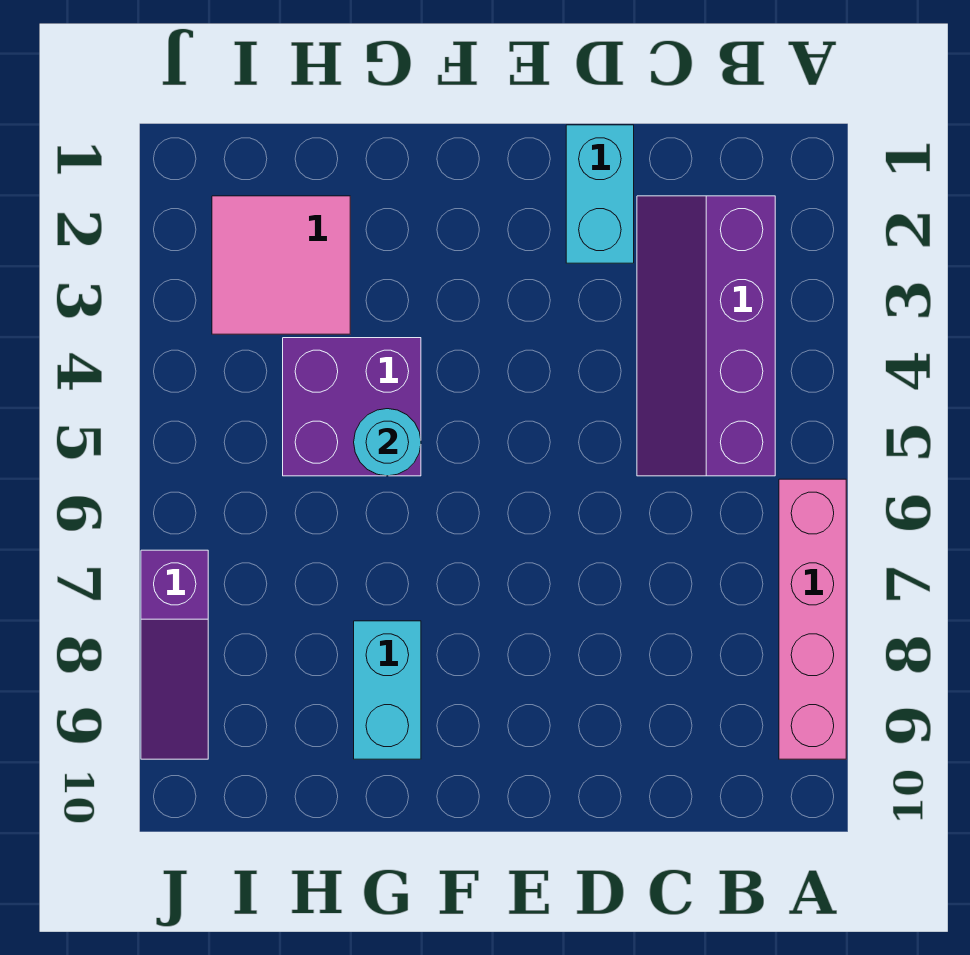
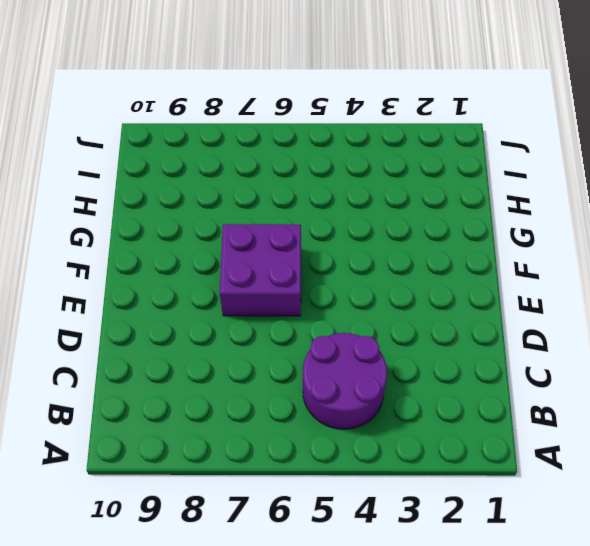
purple round brick B4:C5 level 1 -> purple slope B2:C5 level 1 top B
purple brick E6:F7 level 1 -> purple brick G4:H5 level 1
none -> pink brick A6:A9 level 1
none -> cyan brick D1:D2 level 1

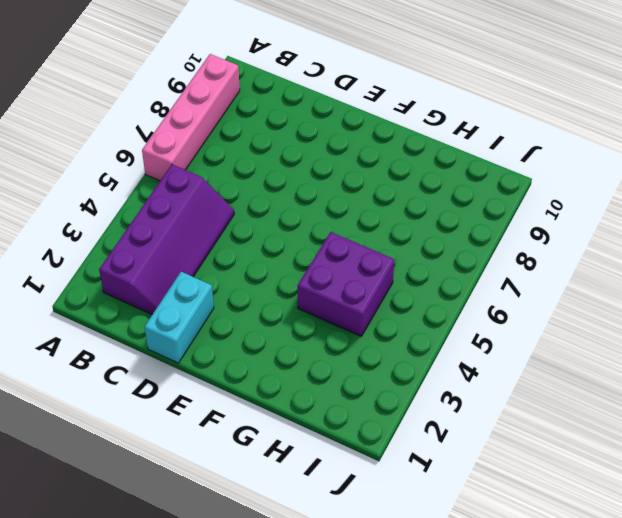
none -> cyan brick G8:G9 level 1
none -> pink tile H2:I3 level 1

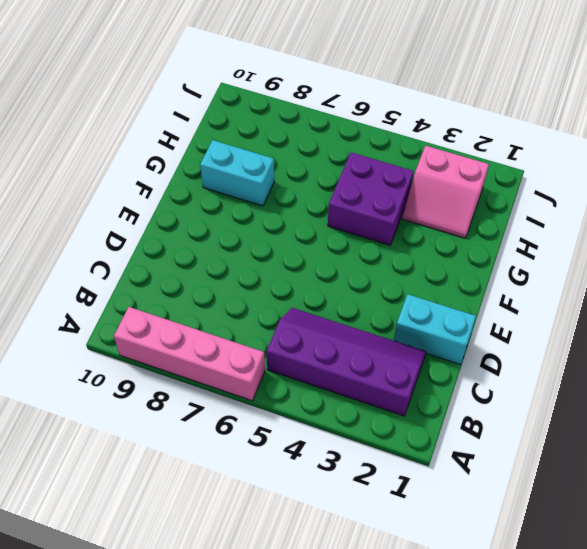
pink slope H2:I3 level 1 top I -> pink tile H2:I3 level 1
none -> purple slope J7:J9 level 1 top 7
none -> cyan round brick G5 level 2

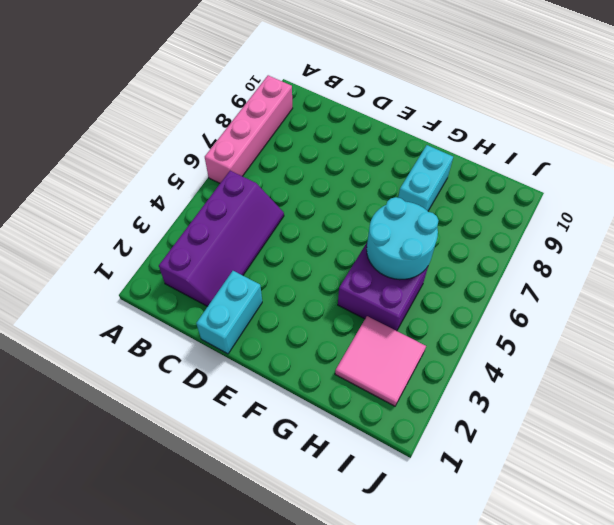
cyan round brick G5:H6 level 2 -> cyan round brick G5 level 2
none -> purple slope J7:J9 level 1 top 7

